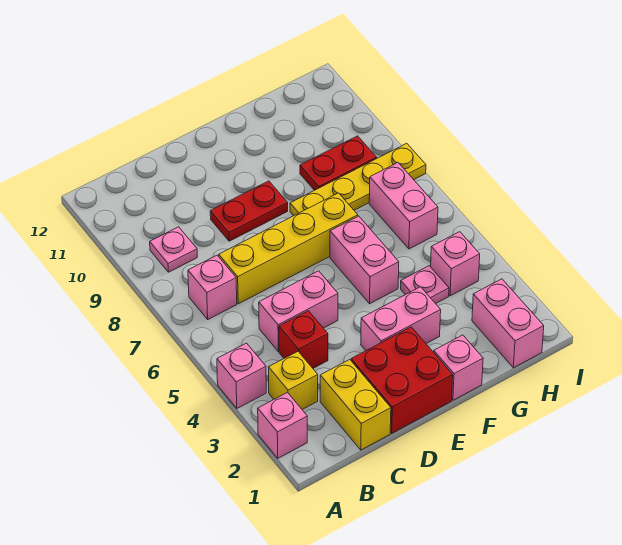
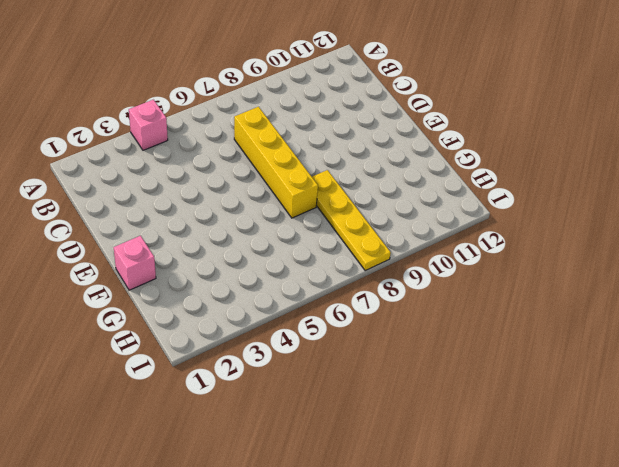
none -> pink brick A2 level 1
none -> yellow brick B3 level 1
none -> pink brick B7 level 1

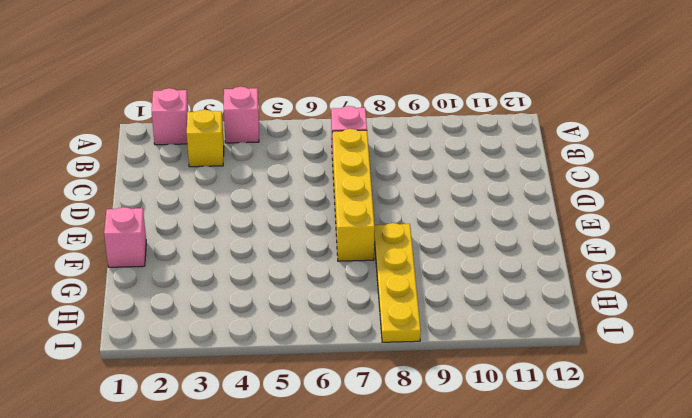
none -> pink plate B9 level 1
none -> yellow brick C1:C2 level 1
none -> red brick C4 level 1

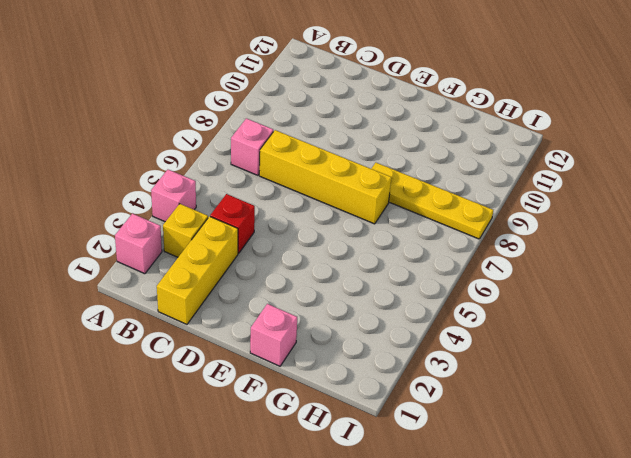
yellow brick C1:C3 level 1 -> yellow brick C1:C2 level 1
none -> pink plate B9 level 1
none -> pink brick C5:D5 level 1
none -> red brick D1:E2 level 1

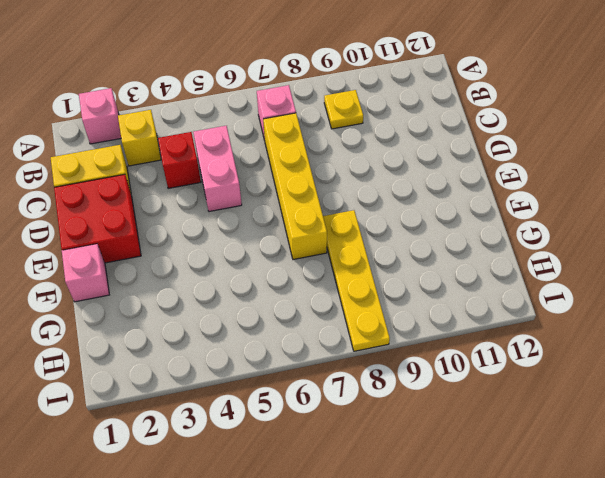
yellow plate B9 level 1 -> pink plate B9 level 1
none -> pink brick A4 level 1
none -> red plate D9:E9 level 1
none -> pink brick E3:F3 level 1

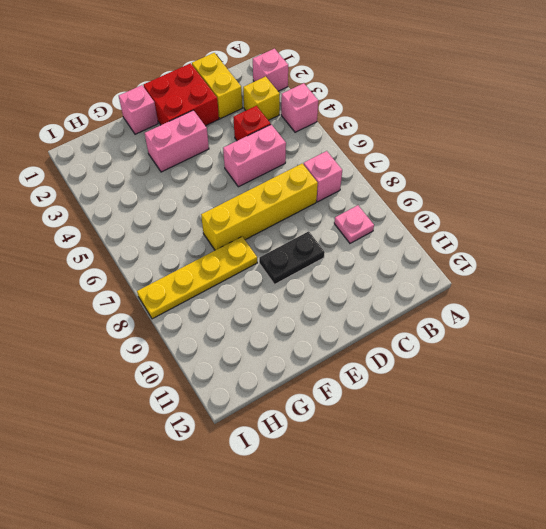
black plate D9:E9 level 1 -> red plate D9:E9 level 1
none -> pink brick F5:F6 level 1
none -> pink plate G4 level 1
none -> red plate G9:H9 level 1

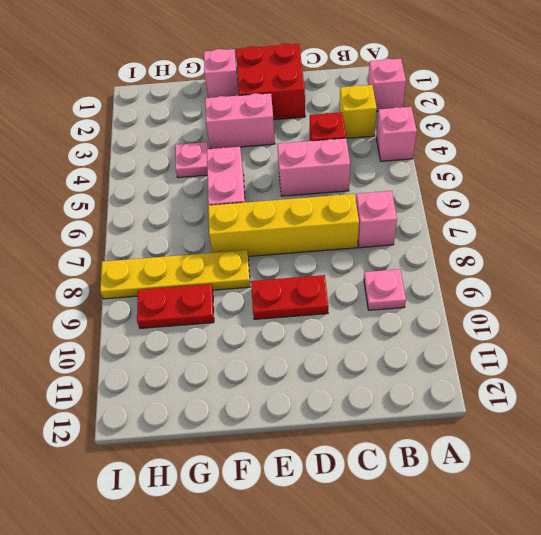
none -> yellow brick C1:C2 level 1
none -> pink brick H1:H2 level 1
none -> pink brick H4 level 1

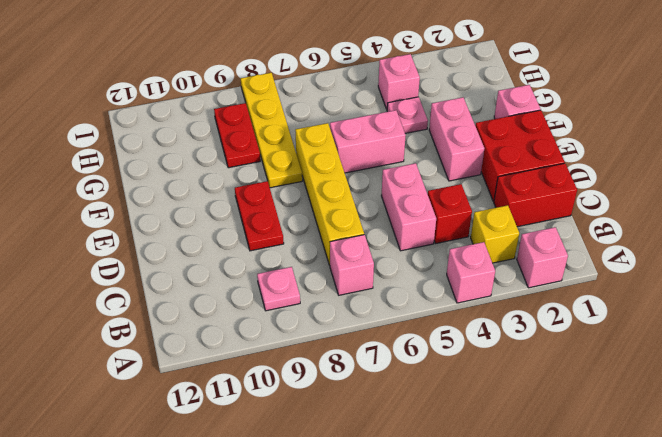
red brick C1:C2 level 1 -> yellow brick C1:C2 level 1
none -> pink brick H1:H2 level 1
none -> pink brick H6:H7 level 1

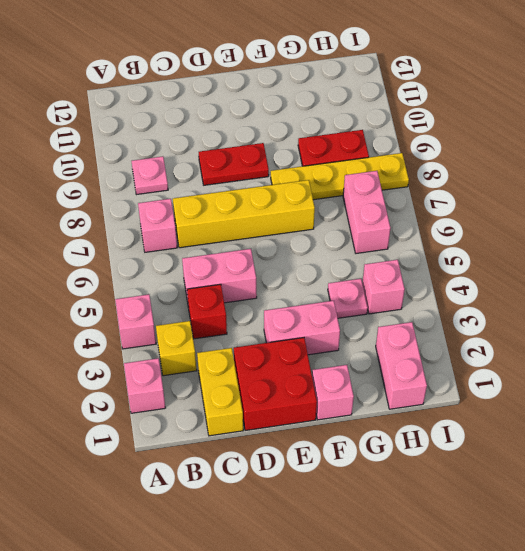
none -> pink brick F5:F6 level 1

